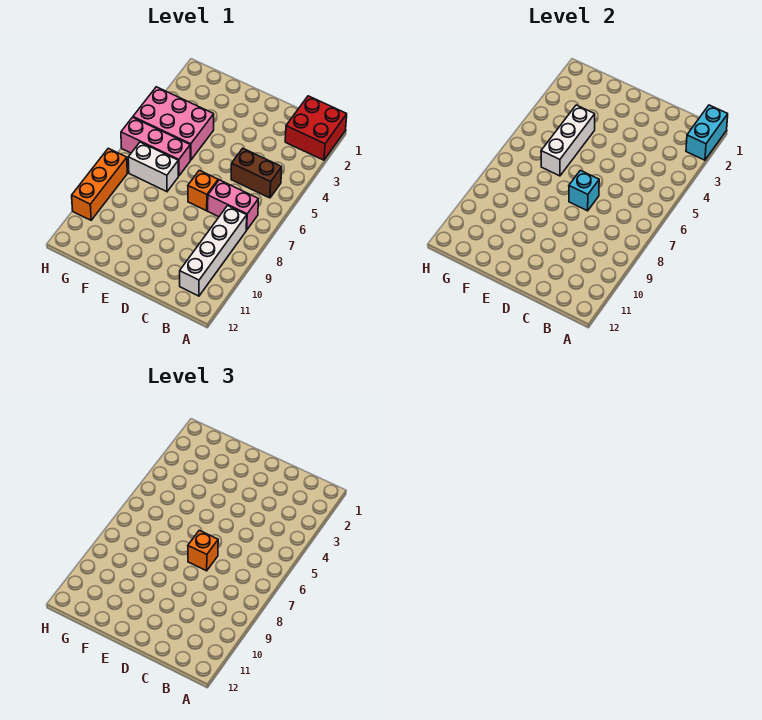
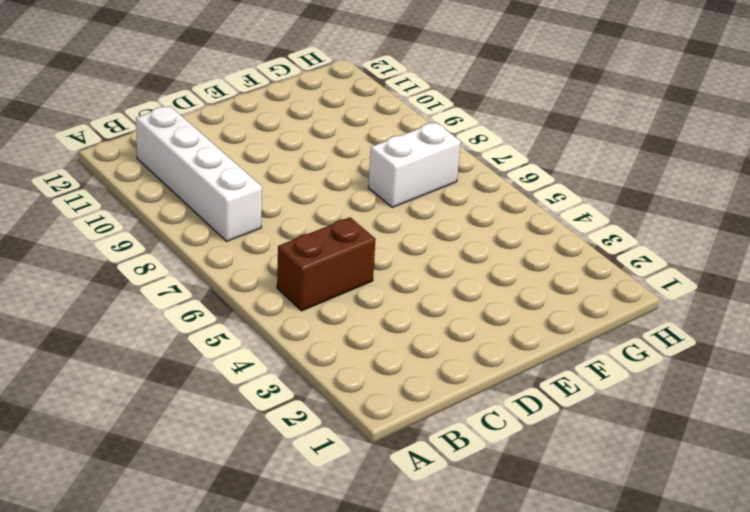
none -> red brick A1:B2 level 1
none -> pink brick B7:C7 level 1
none -> orange brick D7 level 1

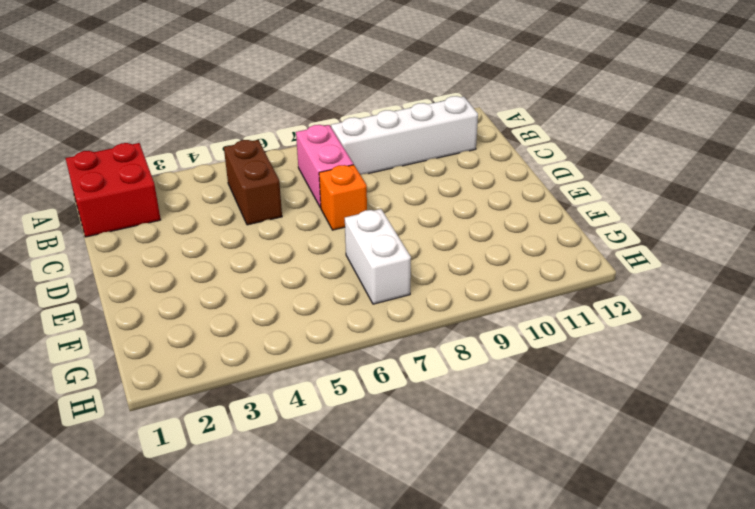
none -> pink brick F4:H5 level 1
none -> pink brick F6:H6 level 1
none -> orange brick H8:H10 level 1

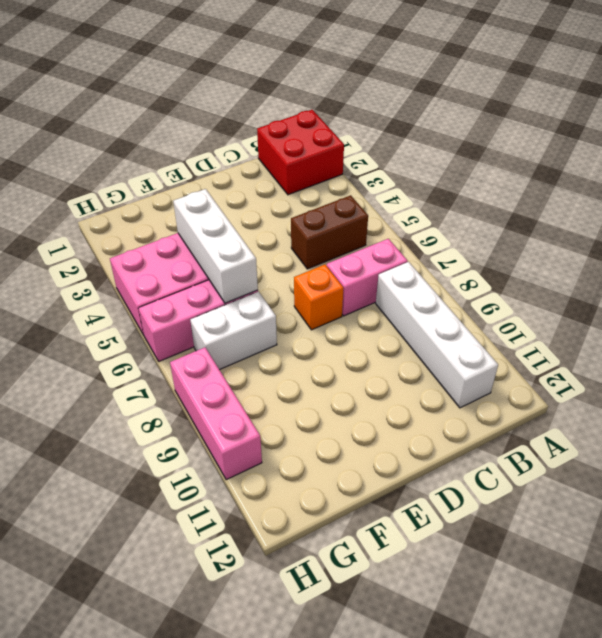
pink brick H8:H10 level 1 -> orange brick H8:H10 level 1
none -> cyan brick A1:A2 level 2
none -> cyan brick D7 level 2
none -> orange brick D7 level 3

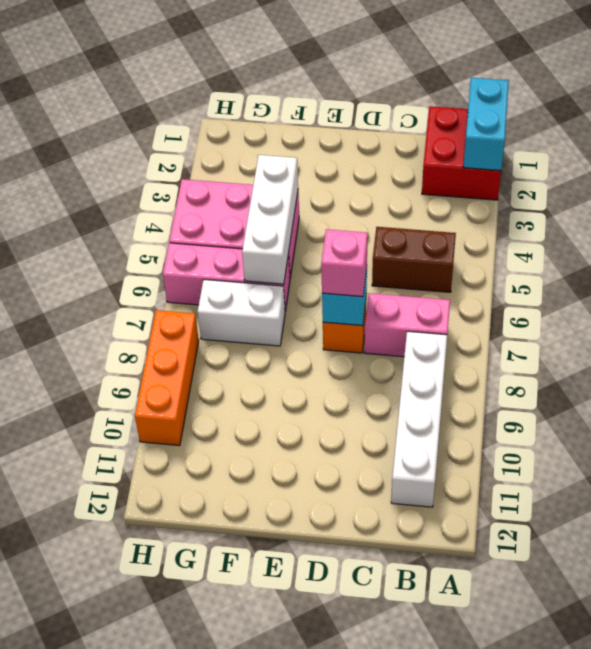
pink brick D7 level 3 -> orange brick D7 level 3

